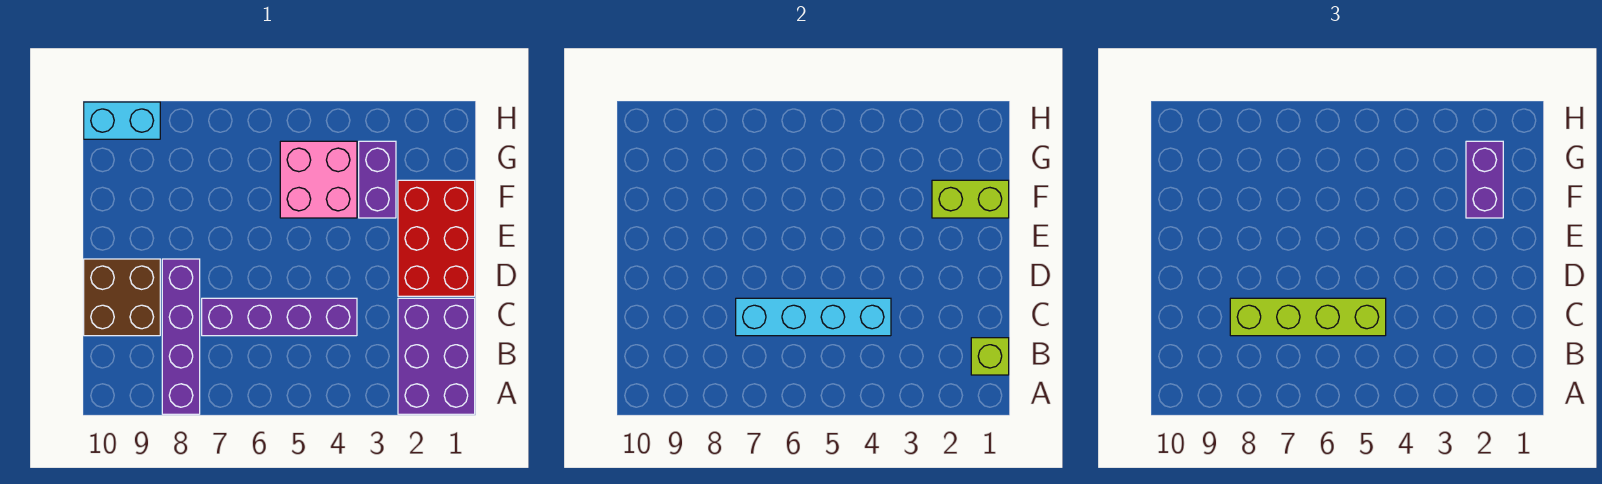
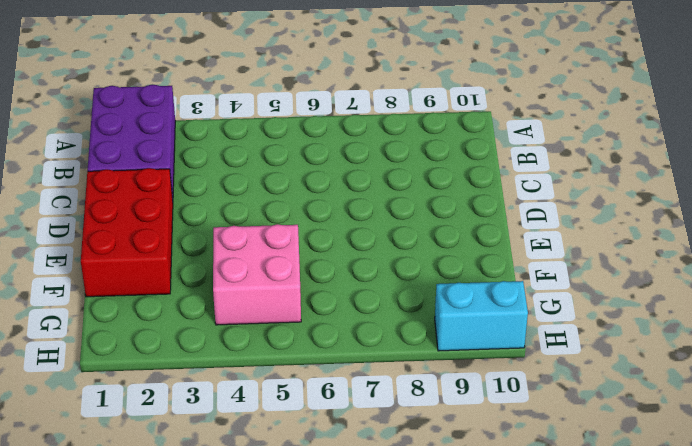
none -> purple brick A8:D8 level 1
none -> purple brick C4:C7 level 1
none -> brown brick C9:D10 level 1

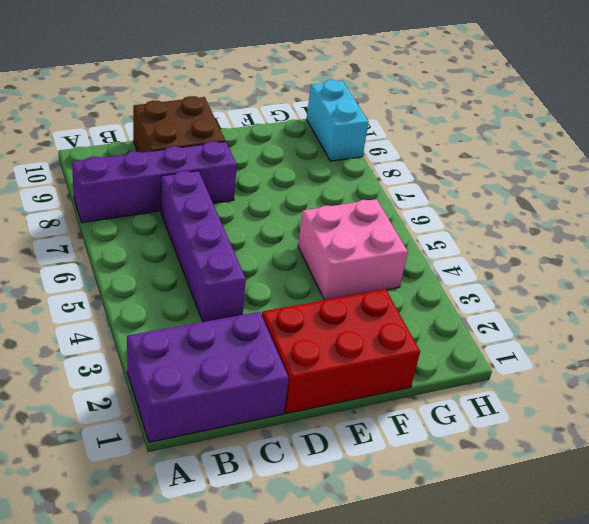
none -> purple brick F3:G3 level 1
none -> lime brick B1 level 2
none -> cyan brick C4:C7 level 2

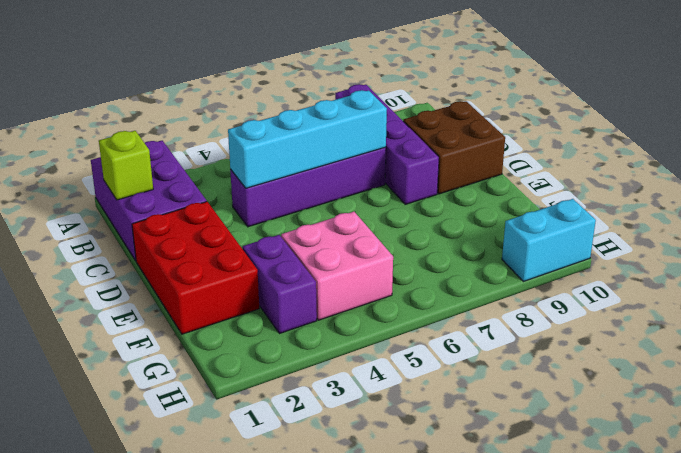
none -> lime brick F1:F2 level 2
none -> lime brick C5:C8 level 3
none -> purple brick F2:G2 level 3

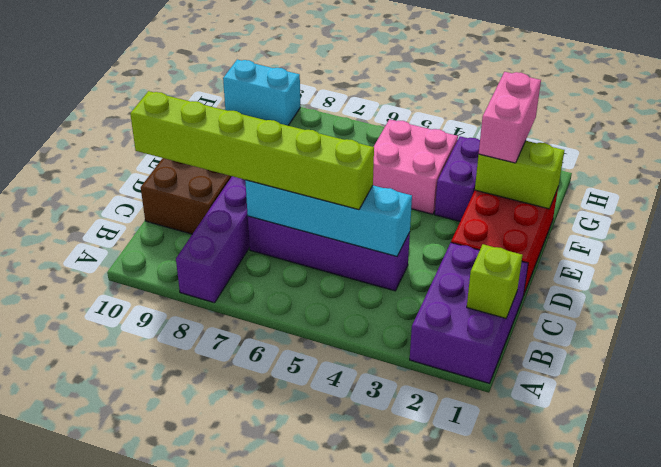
lime brick C5:C10 level 3 -> lime brick C5:C8 level 3
pink brick F2:G2 level 3 -> purple brick F2:G2 level 3

